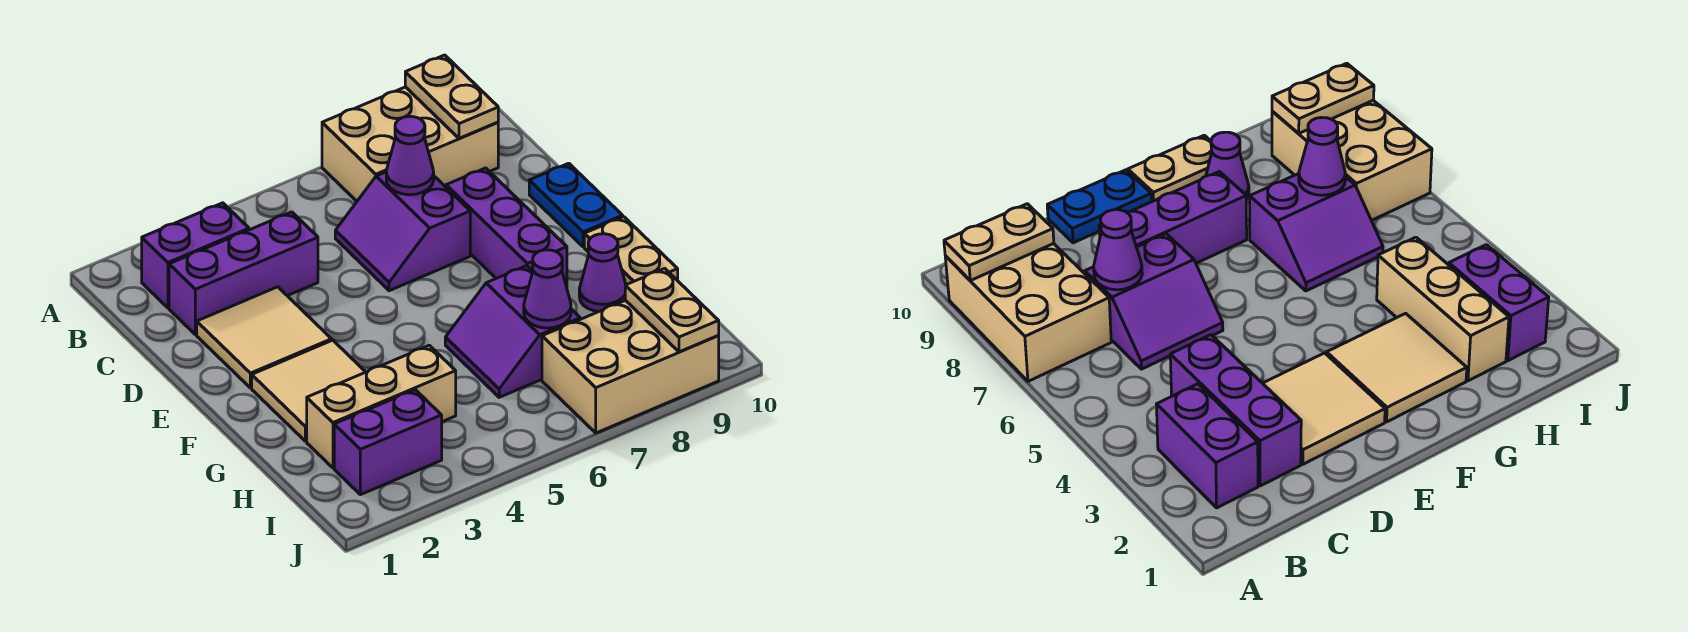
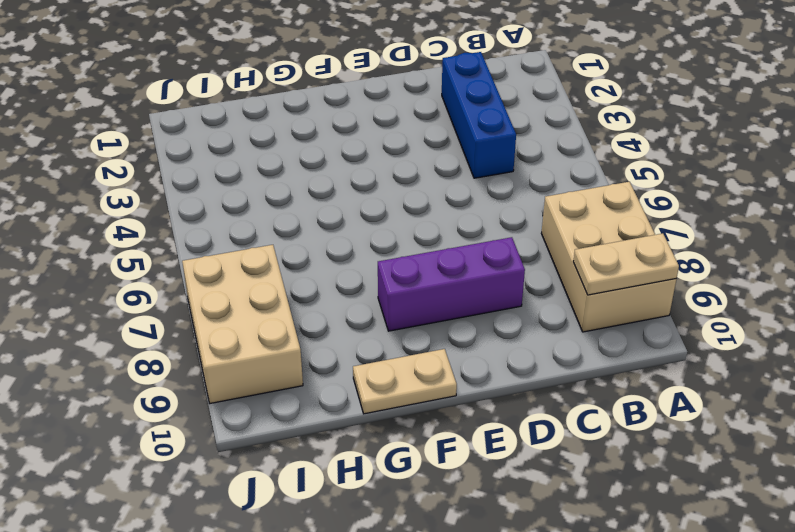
blue brick C2:C4 level 1 -> purple brick C2:C4 level 1
none -> purple brick B2:B3 level 1
none -> purple slope C6:D7 level 1 top 7
none -> tan tile D2:E3 level 1

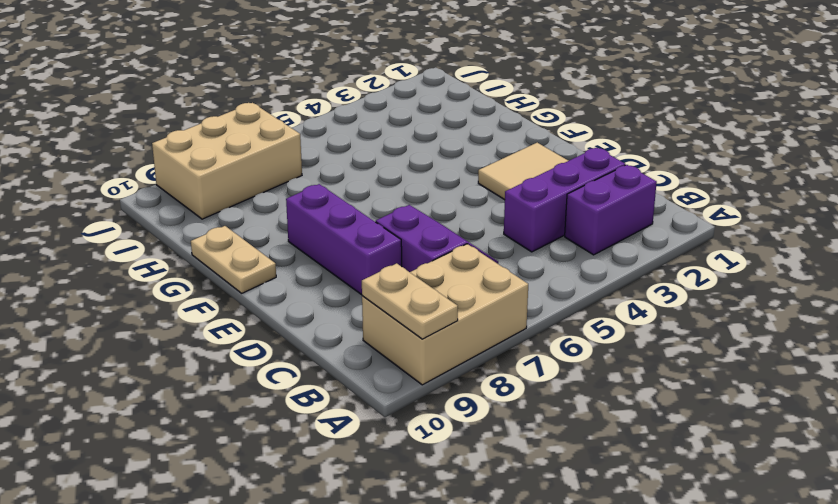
none -> blue plate D10:E10 level 1
none -> tan tile F2:G3 level 1
none -> purple slope G6:H7 level 1 top 7

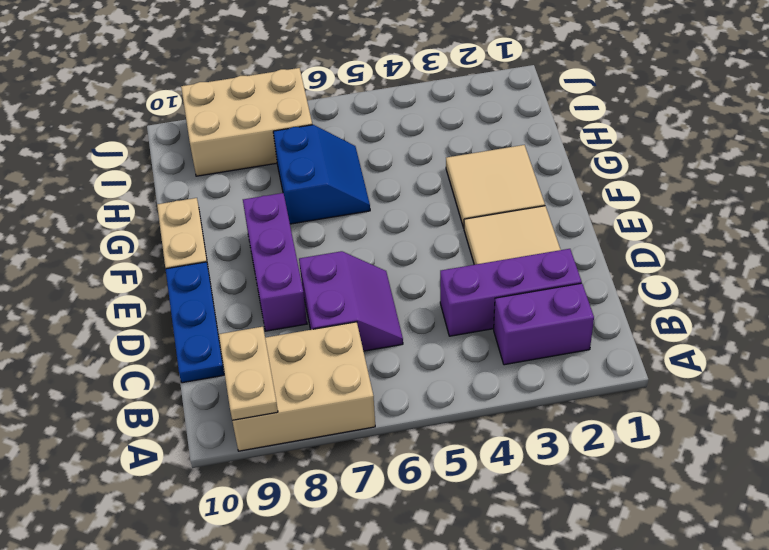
blue plate C10:E10 level 1 -> blue plate D10:E10 level 1
blue slope G6:H7 level 1 top 7 -> purple slope G6:H7 level 1 top 7
none -> purple cone G9 level 1
none -> tan brick H2:H4 level 1
none -> purple brick I2:I3 level 1

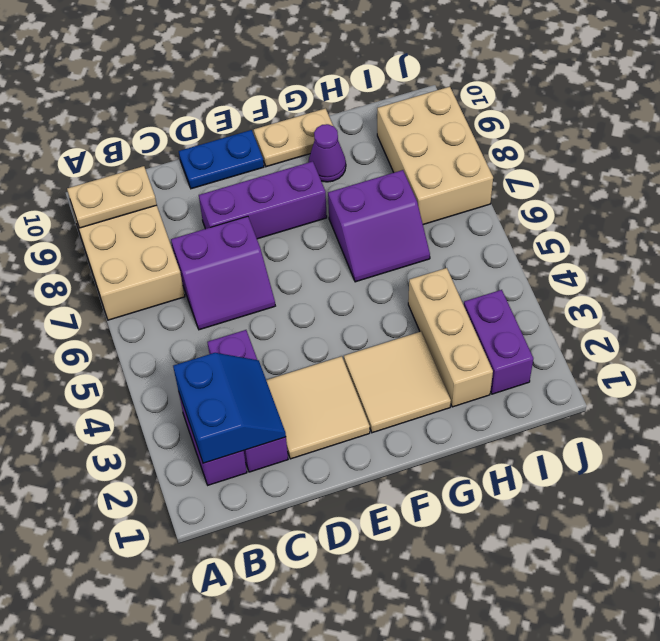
blue slope B2:C3 level 2 top B -> none
none -> purple cone C7 level 2
none -> purple cone H7 level 2
none -> tan plate I9:J9 level 2

